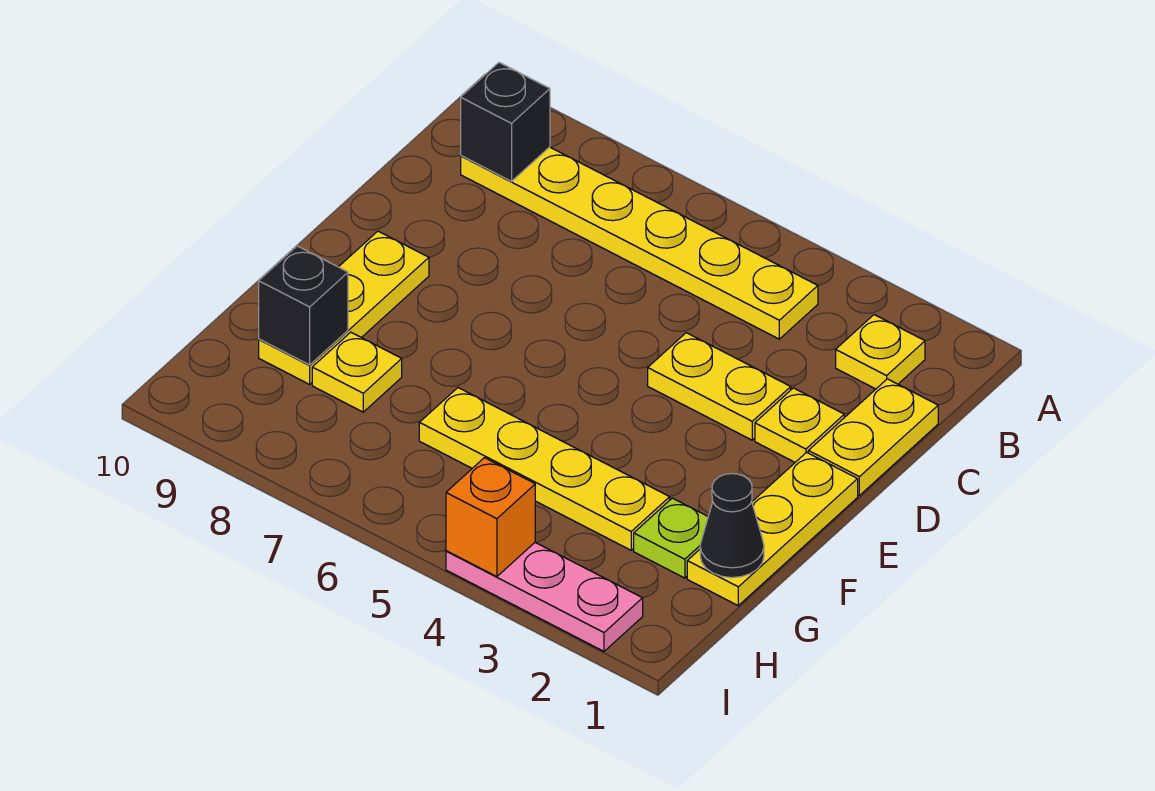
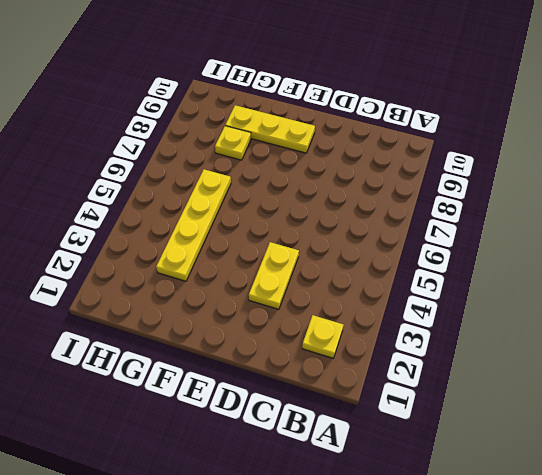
none -> yellow plate B4:B9 level 1
none -> yellow plate C1:D1 level 1
none -> yellow plate D2 level 1

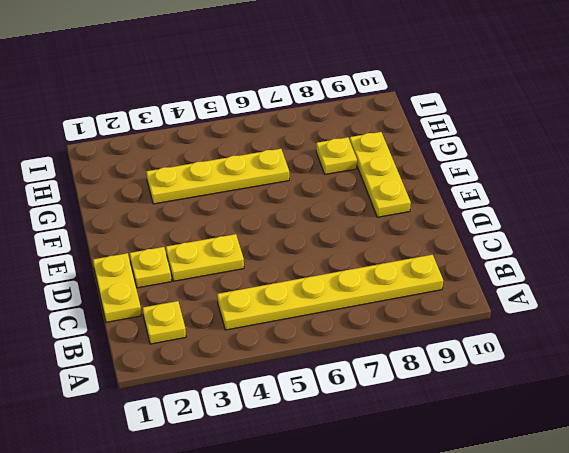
none -> yellow plate E1:G1 level 1
none -> lime plate G2 level 1
none -> pink plate I2:I4 level 1

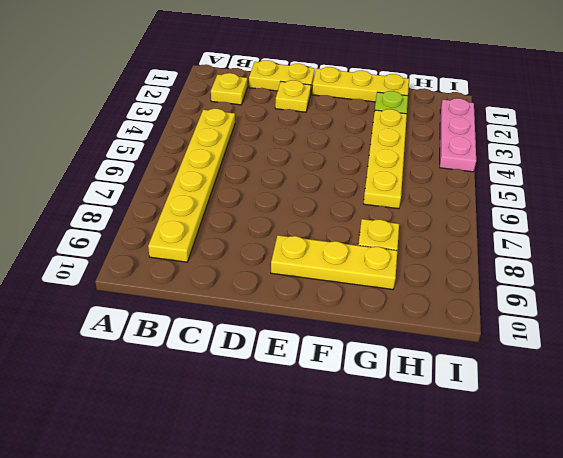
none -> yellow plate D3:D4 level 1
none -> black brick B9 level 2
none -> black cone G1 level 2

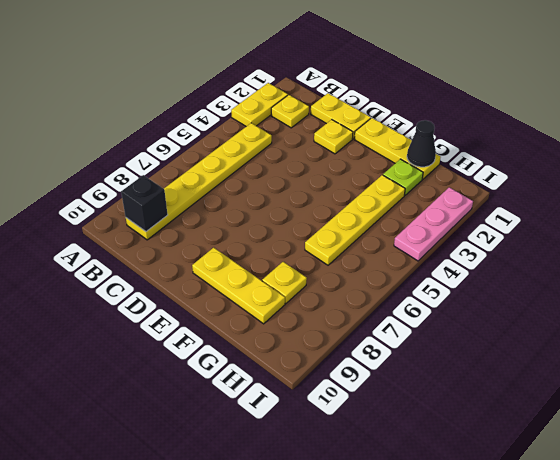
yellow plate A2:A3 level 1 -> yellow plate D3:D4 level 1
none -> black brick G9 level 2
none -> orange brick I4 level 2

